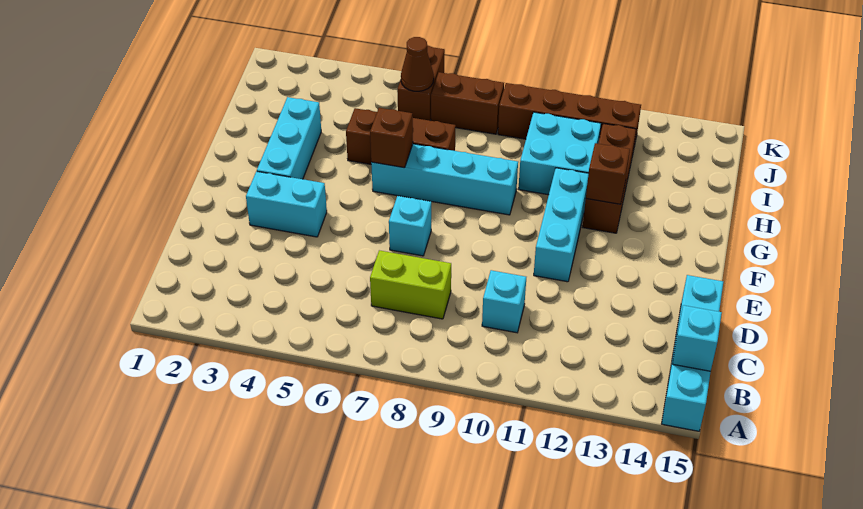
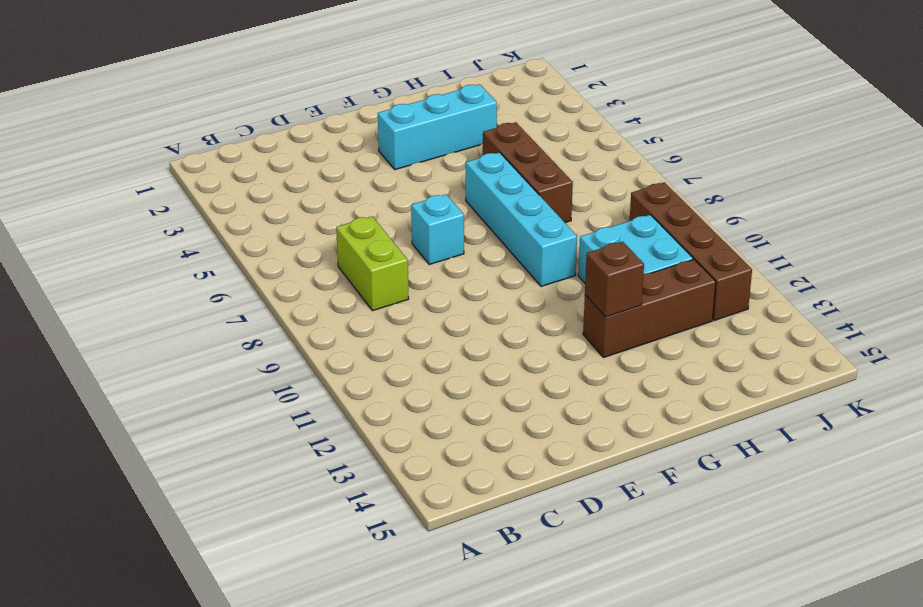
none -> cyan brick A15:D15 level 1
none -> cyan brick C10 level 1
none -> cyan brick E3:E4 level 1

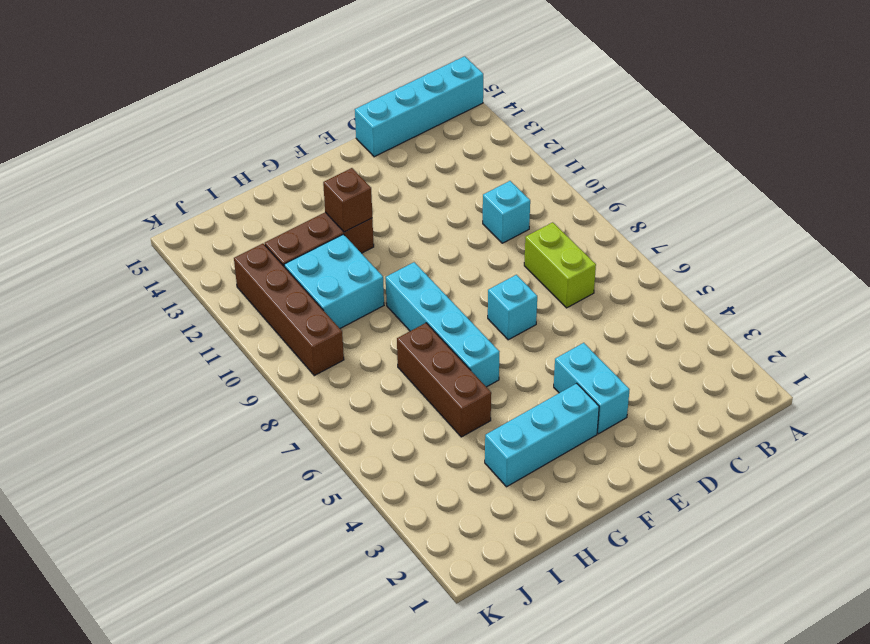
none -> cyan brick E11:G11 level 1
none -> brown brick J6:K6 level 1
none -> brown brick J7:J8 level 1

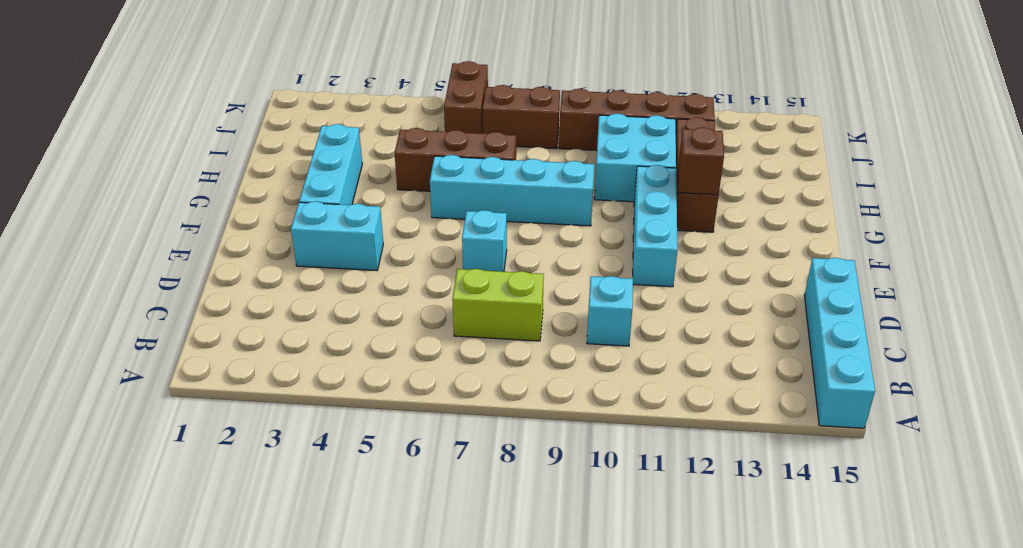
none -> cyan brick B15 level 2
none -> brown brick G6 level 2
none -> brown cone J6 level 2

